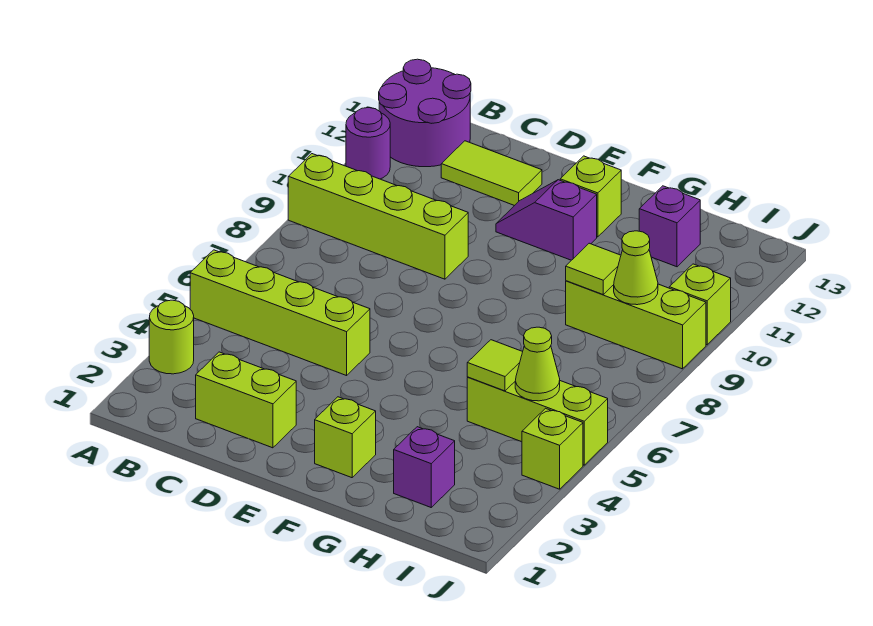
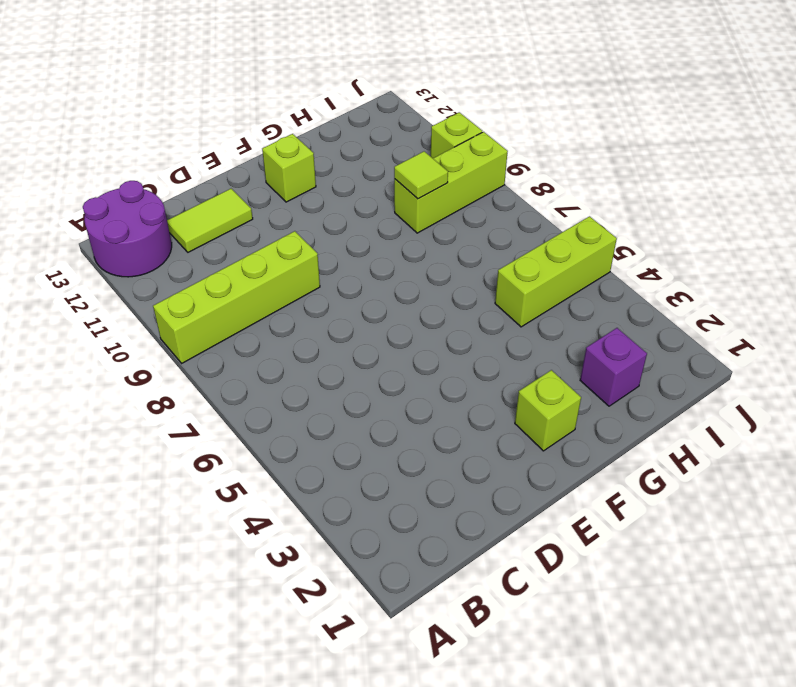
none -> lime round brick A3 level 1
none -> lime brick A5:D5 level 1
none -> purple round brick A11 level 1

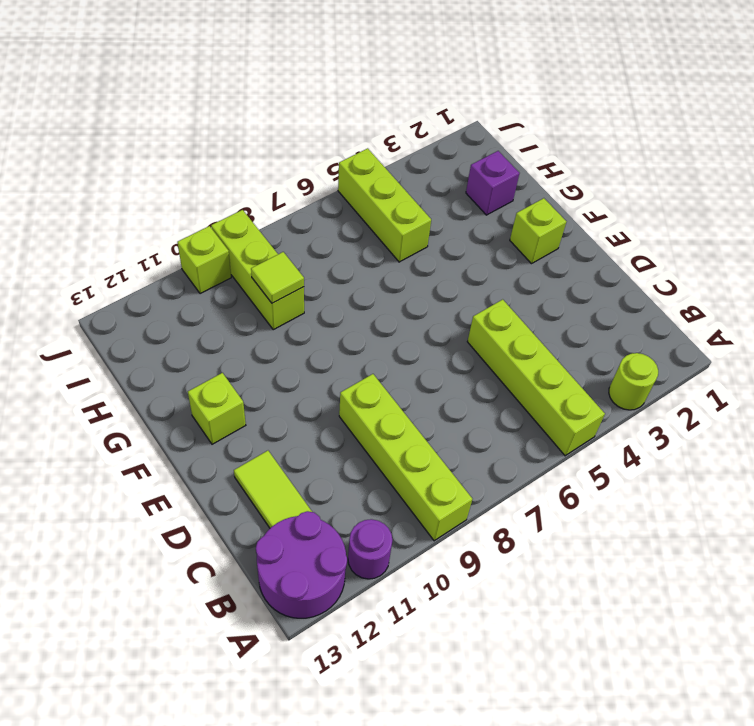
none -> lime brick C2:D2 level 1
none -> purple slope E11:F11 level 1 top F
none -> purple brick H12 level 1

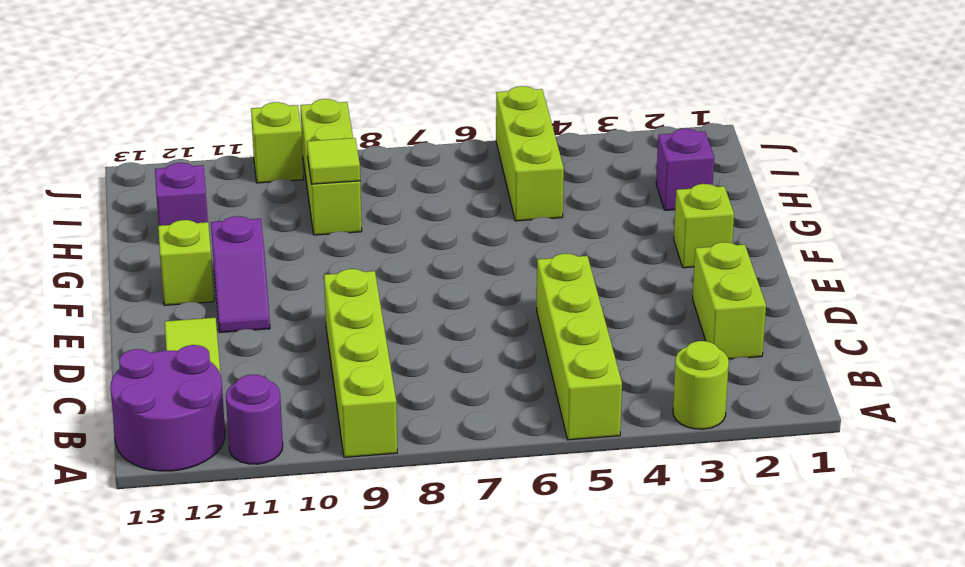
none -> lime brick J4 level 1
none -> lime tile H5 level 2
none -> lime cone I5 level 2

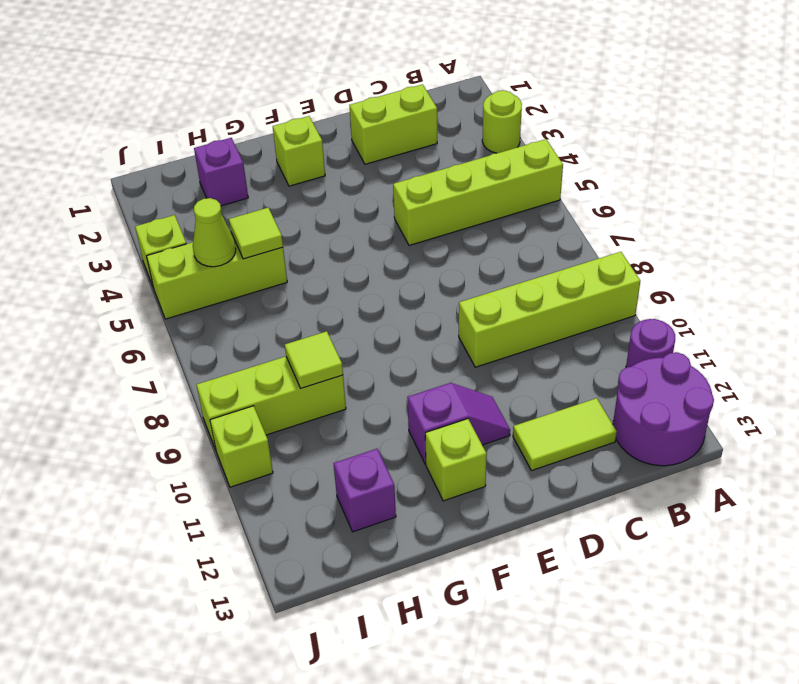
none -> lime cone I9 level 2

